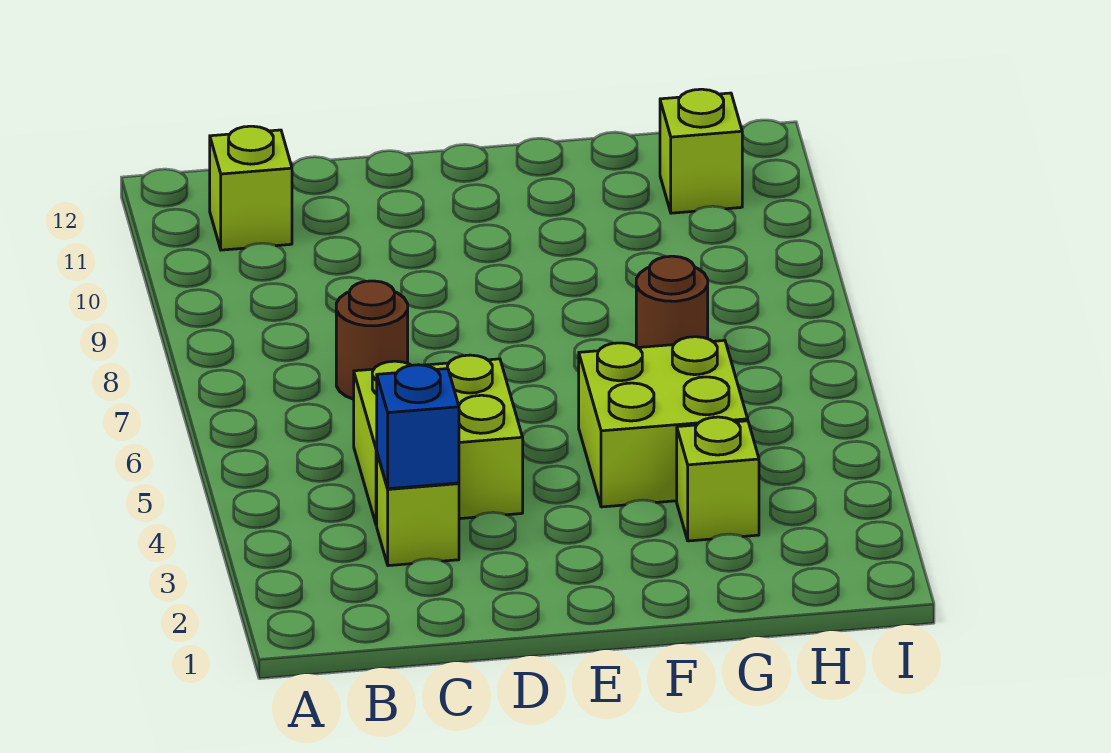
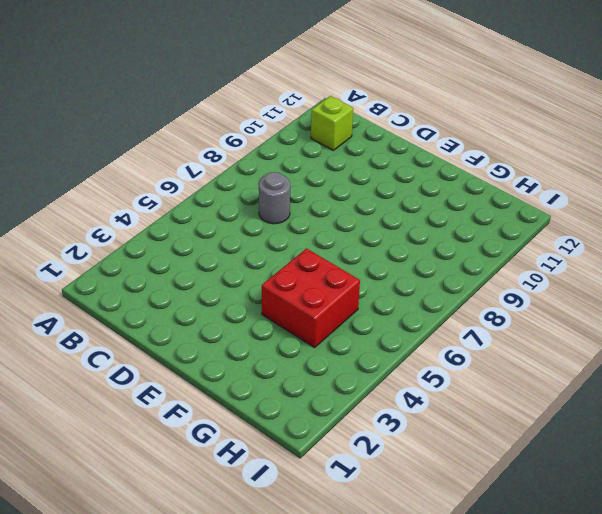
grey round brick C7 level 1 -> brown round brick C7 level 1
red brick F4:G5 level 1 -> lime brick F4:G5 level 1
none -> lime brick C3 level 1
none -> lime brick C4:D5 level 1

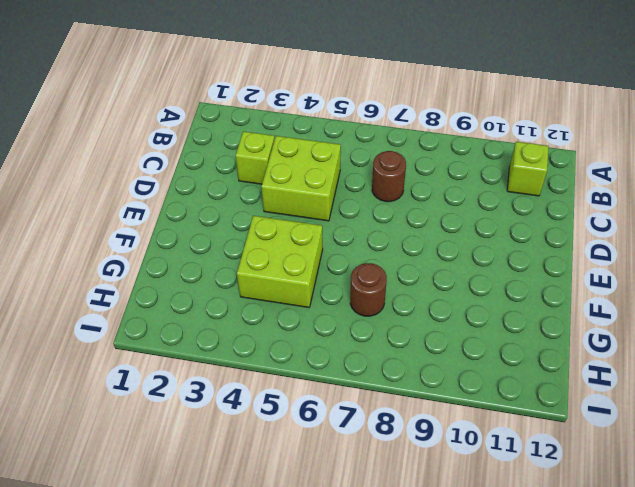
none -> lime brick G3 level 1
none -> lime brick H11 level 1

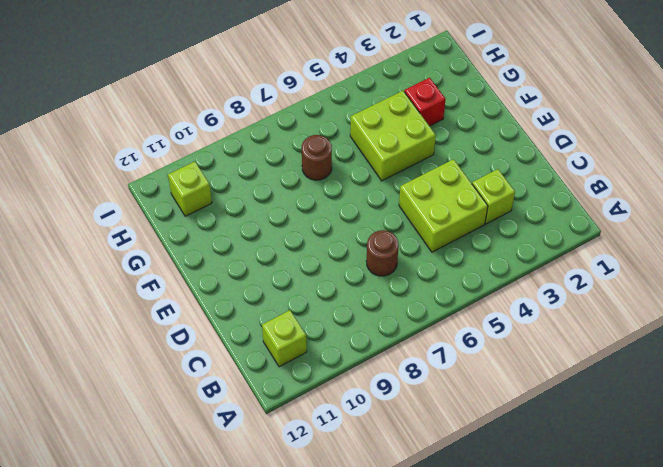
red brick G3 level 1 -> lime brick G3 level 1
none -> blue brick C3 level 2

